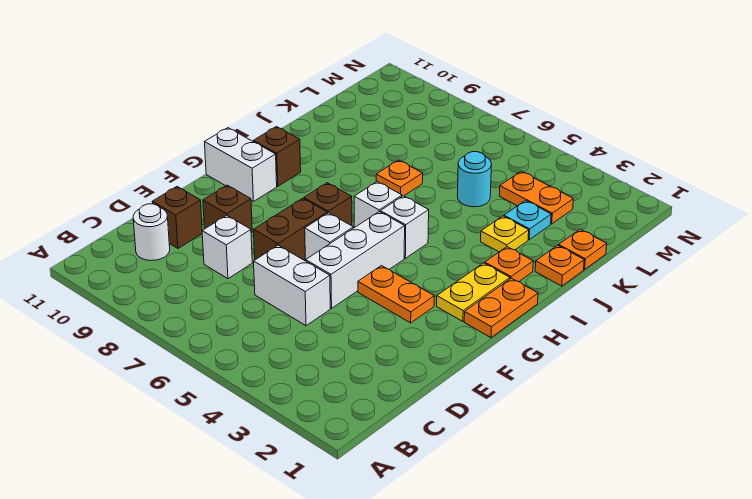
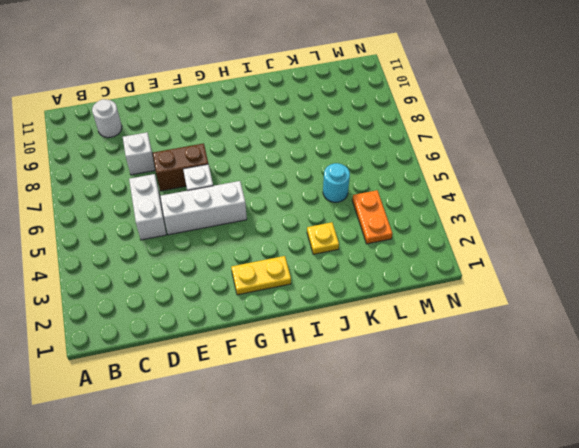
none -> brown brick D10 level 1
none -> brown brick E9 level 1
none -> orange plate F3:F4 level 1

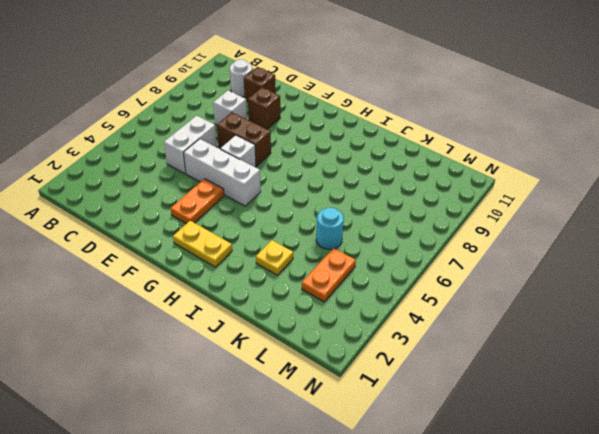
none -> orange plate G1:H1 level 1
none -> brown brick G7 level 1
none -> white brick G10:G11 level 1

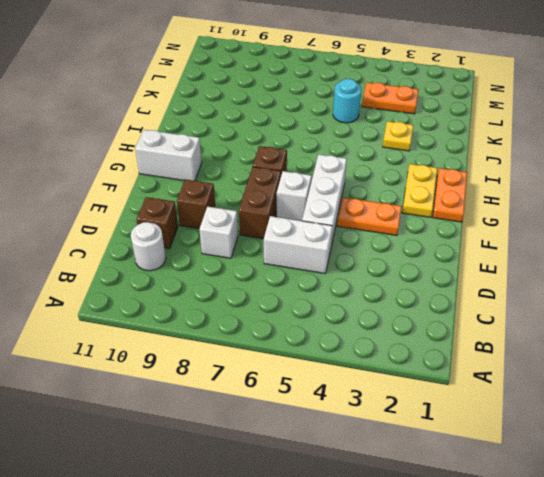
none -> white brick H5 level 1
none -> white brick H6 level 1
none -> brown brick H10 level 1

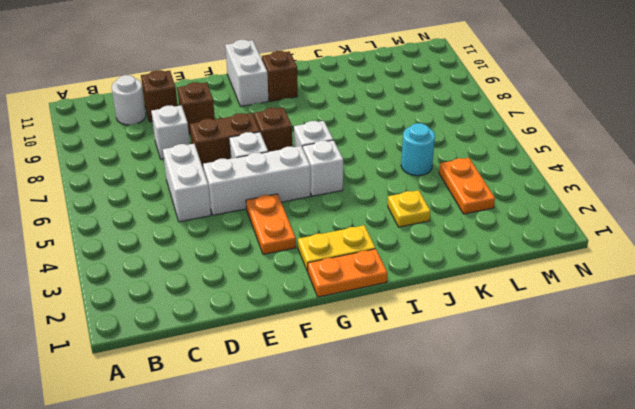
none -> orange plate I2 level 1
none -> orange plate J1 level 1
none -> orange plate J7 level 1

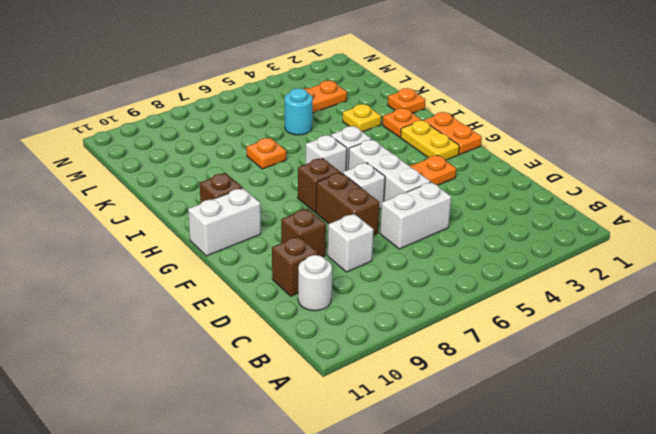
none -> orange plate K1 level 1
none -> cyan plate K3 level 1

